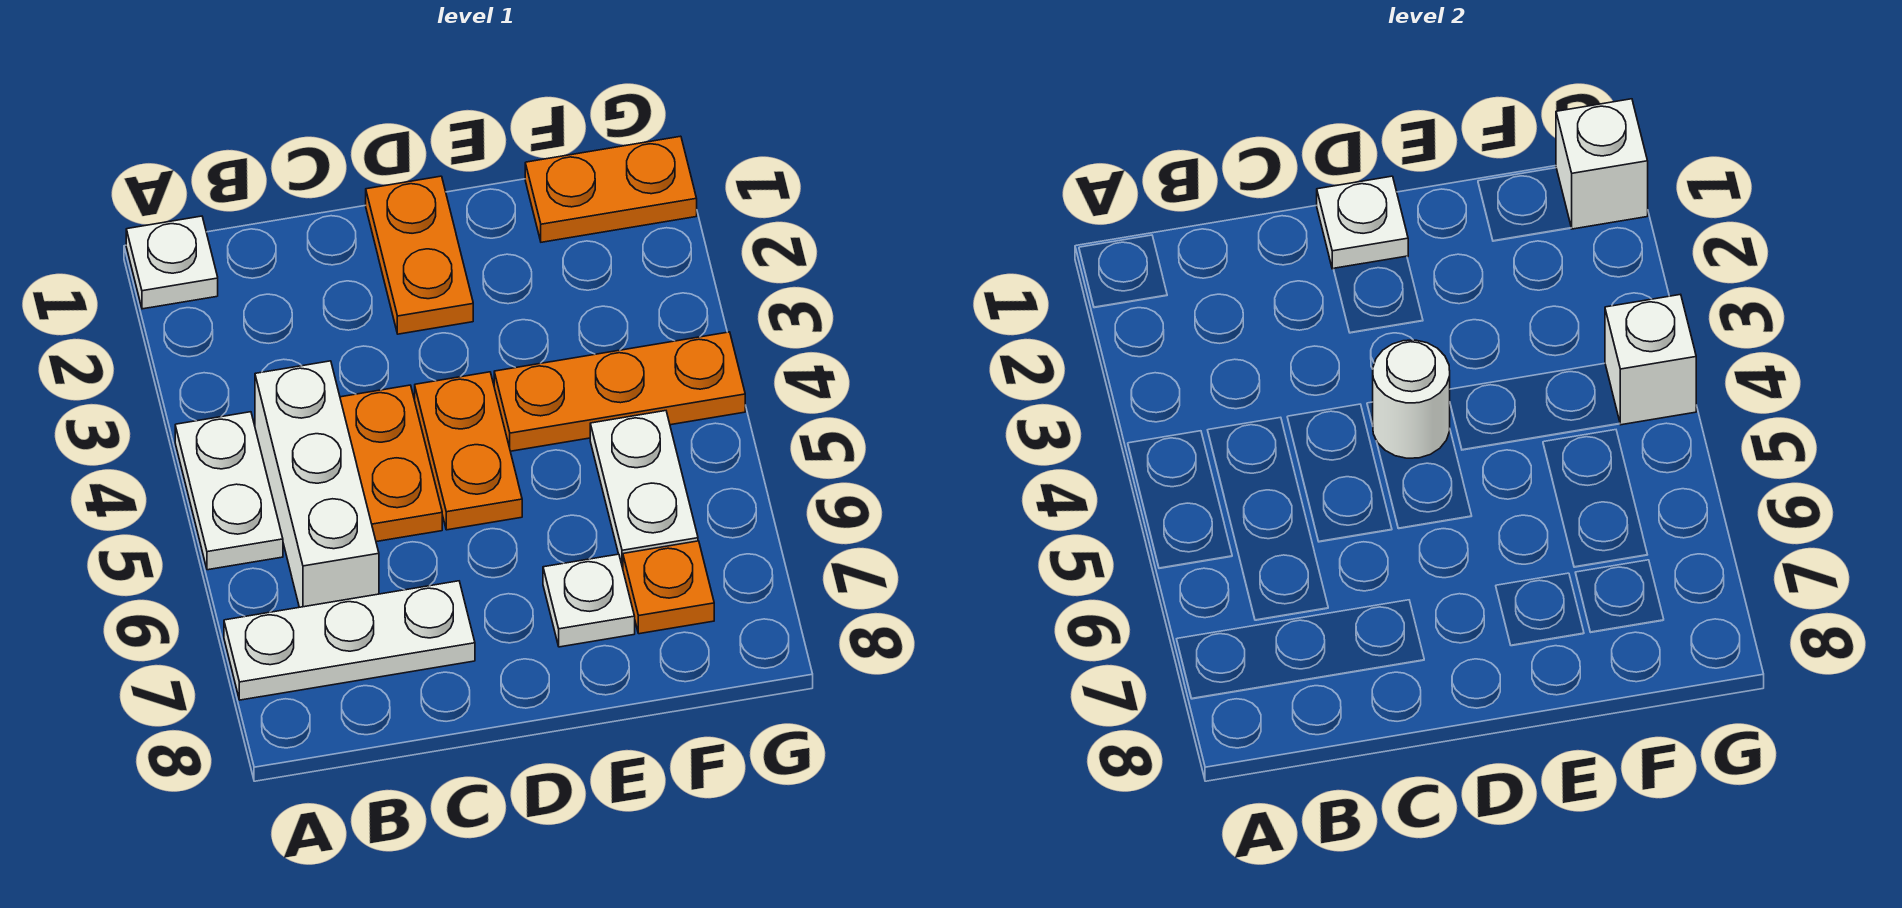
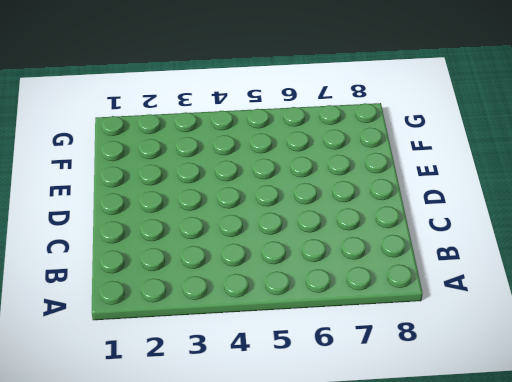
none -> white plate A1 level 1
none -> white plate A4:A5 level 1
none -> white plate A7:C7 level 1

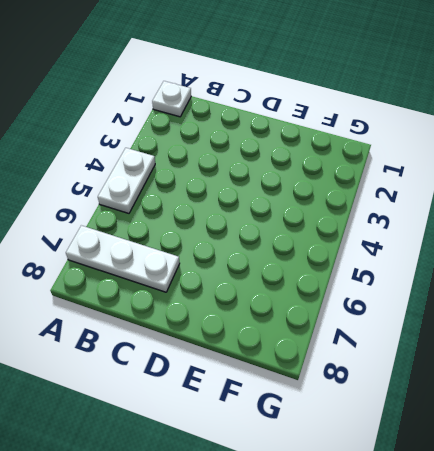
none -> white brick B4:B6 level 1
none -> orange plate C4:C5 level 1
none -> orange plate D1:D2 level 1

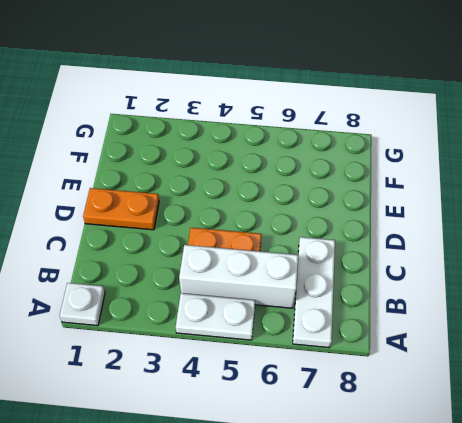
none -> orange plate D4:D5 level 1
none -> orange plate E4:G4 level 1
none -> white plate E7 level 1

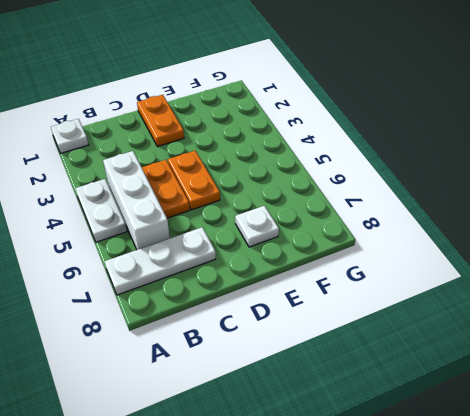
none -> orange plate E4:G4 level 1
none -> orange plate F1:G1 level 1
none -> white plate F5:F6 level 1

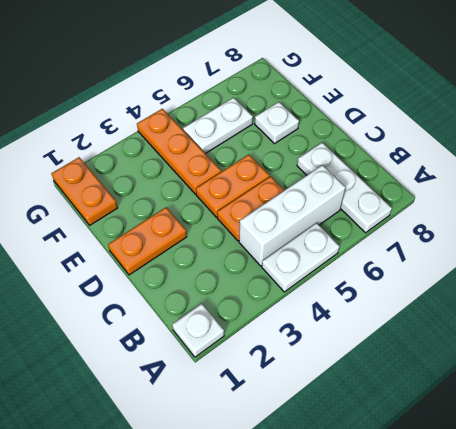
none -> orange plate F7 level 1
none -> white plate D1 level 2
none -> white round brick D4 level 2

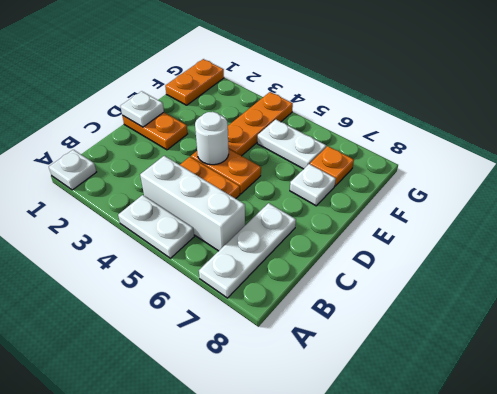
none -> white brick G1 level 2
none -> white brick G4 level 2

